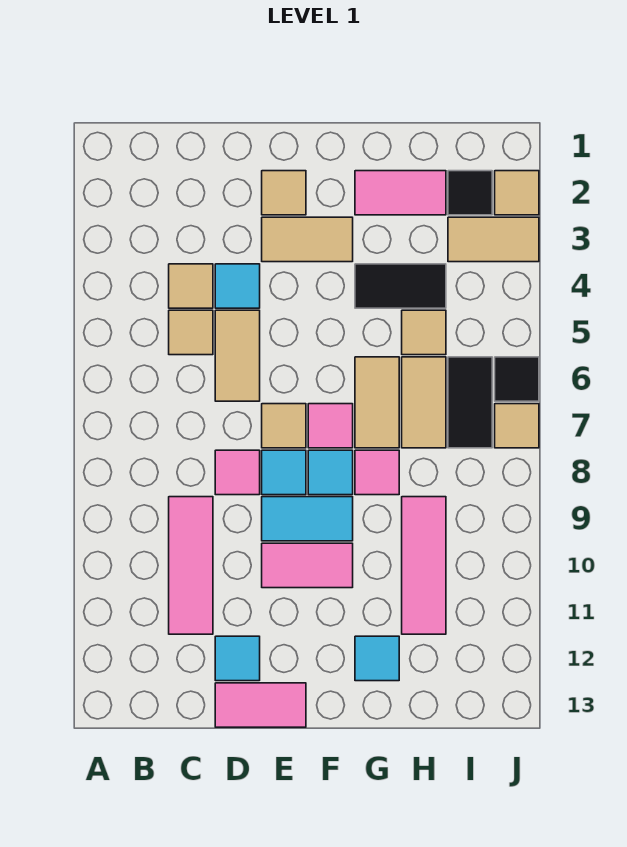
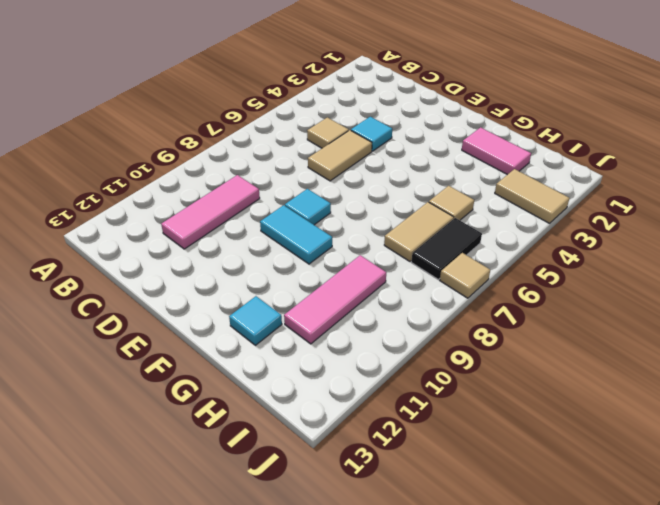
none -> tan tile C4 level 1
none -> pink tile D8 level 1
none -> cyan tile D12 level 1
none -> pink tile D13:E13 level 1

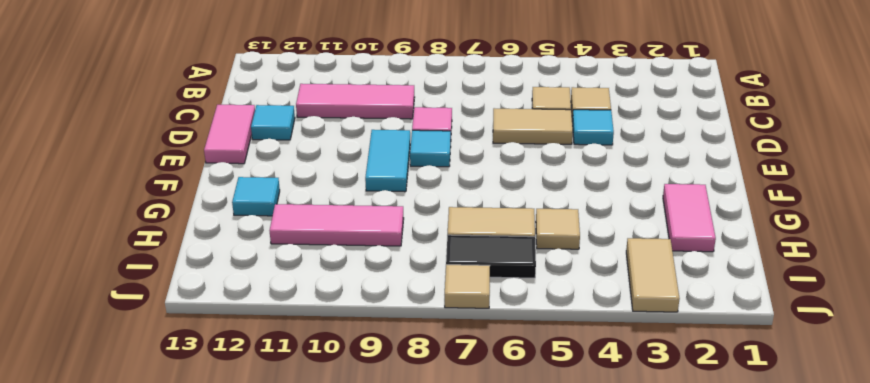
none -> tan tile E2 level 1
none -> tan tile E3:F3 level 1
none -> tan tile E7 level 1
none -> pink tile E10:F10 level 1

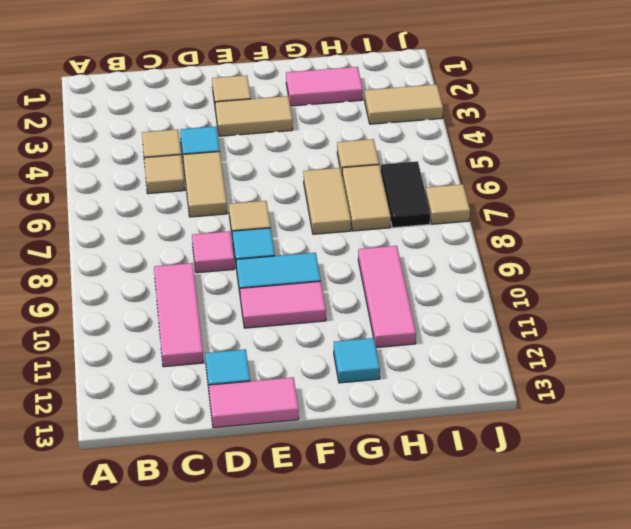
none -> pink tile F7 level 1
none -> cyan tile F8 level 1
none -> black tile G4:H4 level 1
none -> pink tile G8 level 1

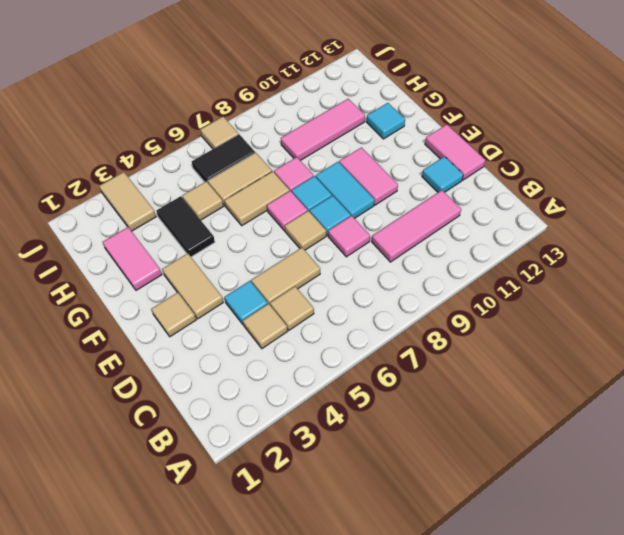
none -> black tile I2 level 1
none -> tan tile J2 level 1
none -> black tile J6 level 1

